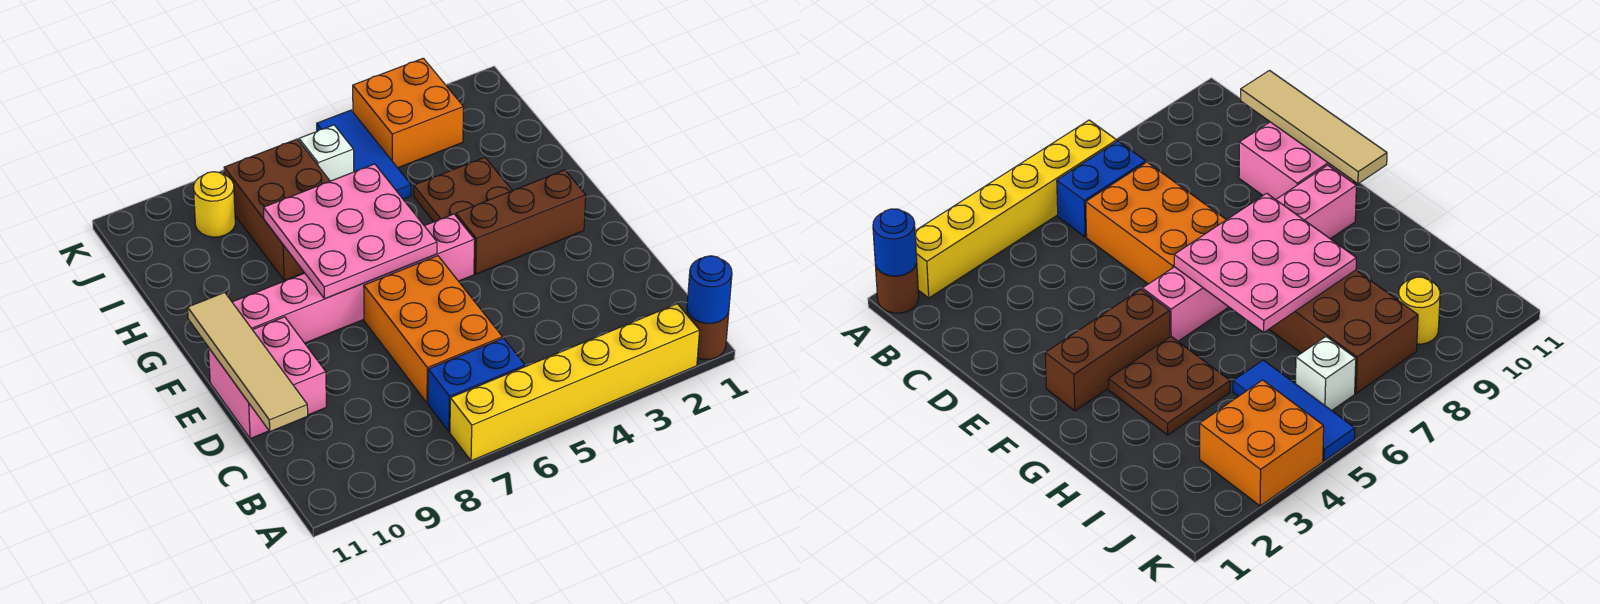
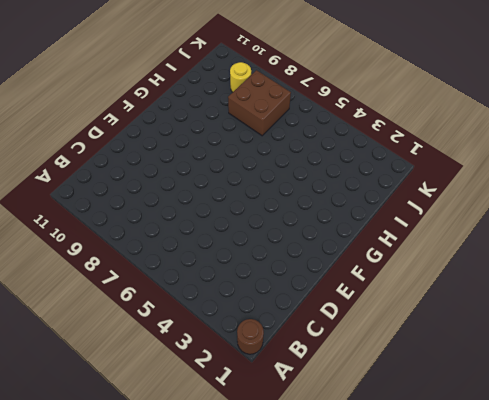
brown brick I7:J8 level 1 -> brown brick H7:J8 level 1
none -> yellow brick A2:A7 level 1
none -> blue brick B6:B7 level 1
none -> orange brick C6:E7 level 1

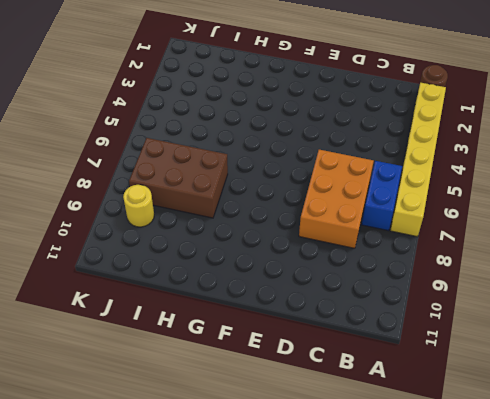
orange brick C6:D8 level 1 -> orange brick C6:E7 level 1
none -> pink brick D10:E11 level 1
none -> brown brick F2:F4 level 1
none -> pink brick F5:F10 level 1

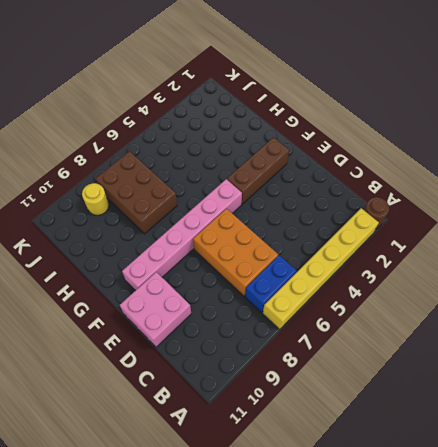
none -> brown plate G3:H4 level 1
none -> blue tile I5:K5 level 1
none -> orange brick J3:K4 level 1

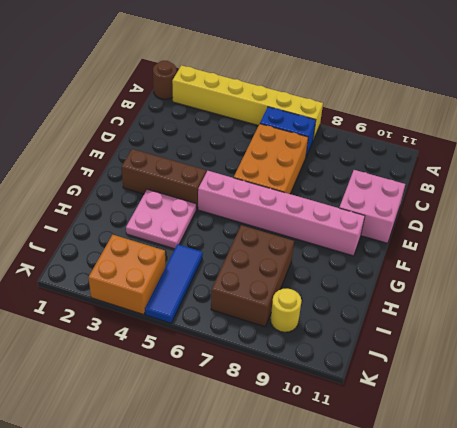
pink plate G3:H4 level 1 -> brown plate G3:H4 level 1
none -> white brick J6 level 1
none -> blue round brick A1 level 2
none -> tan tile C11:F11 level 2

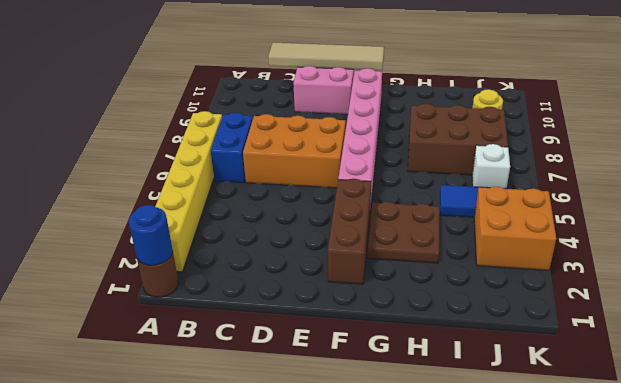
none -> pink plate F6:H8 level 2

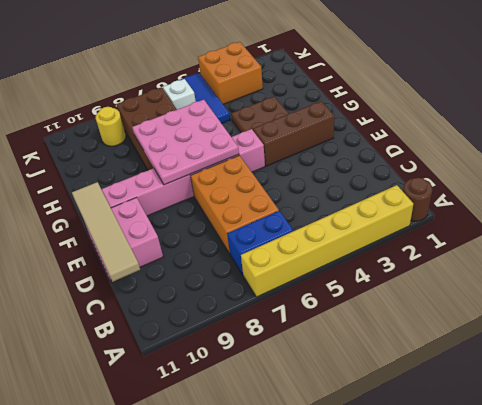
none -> blue round brick A1 level 2

